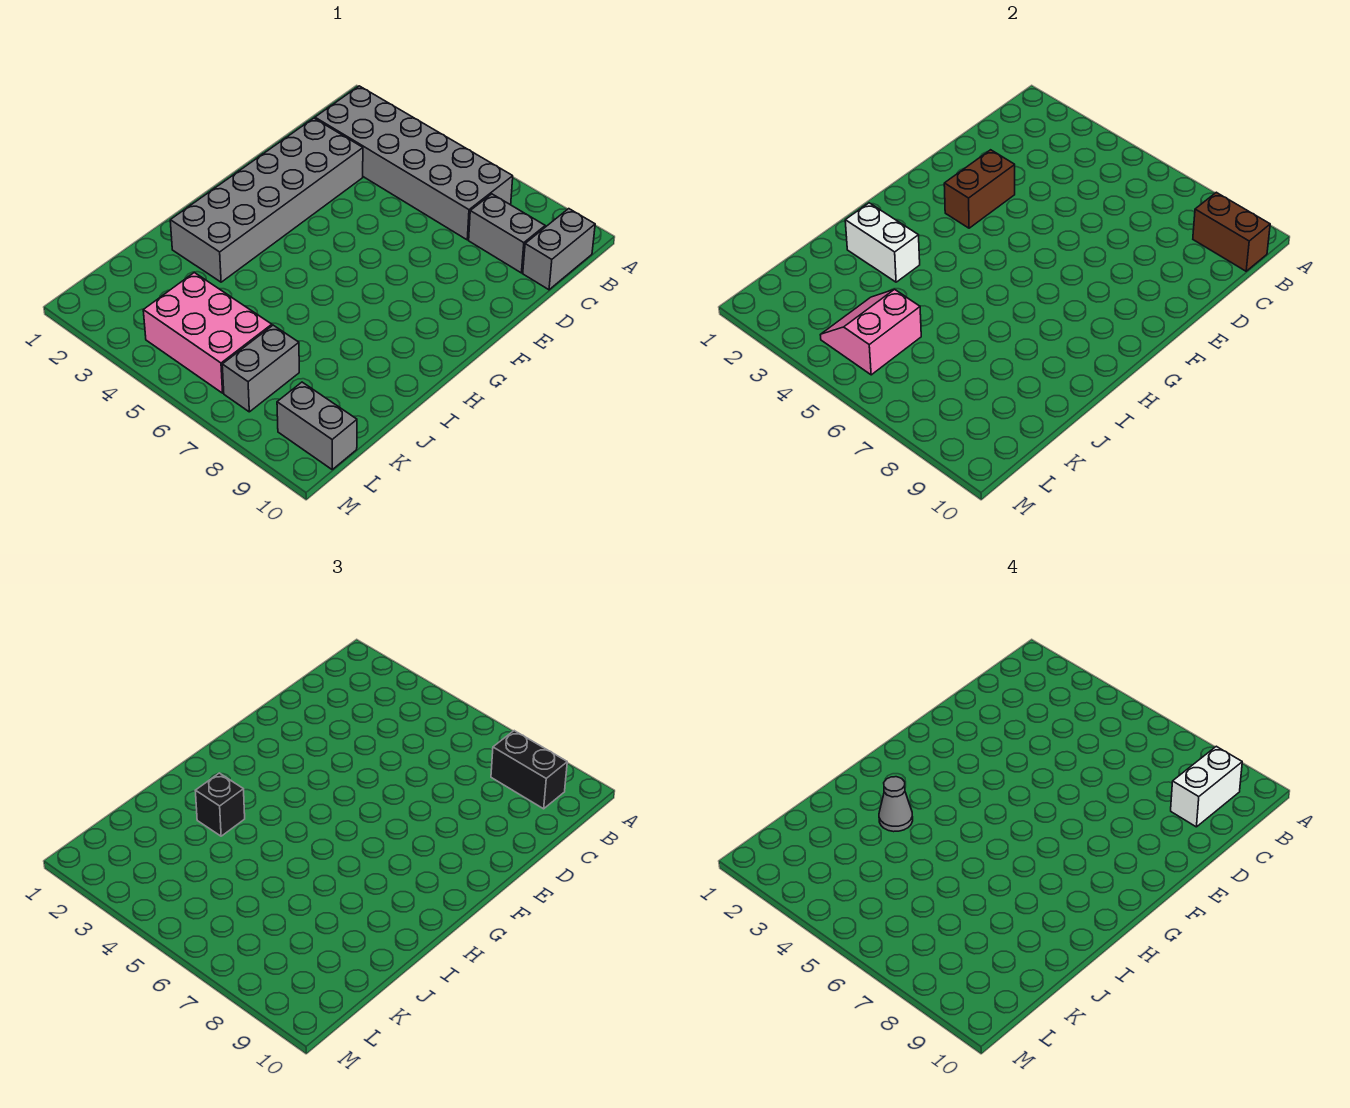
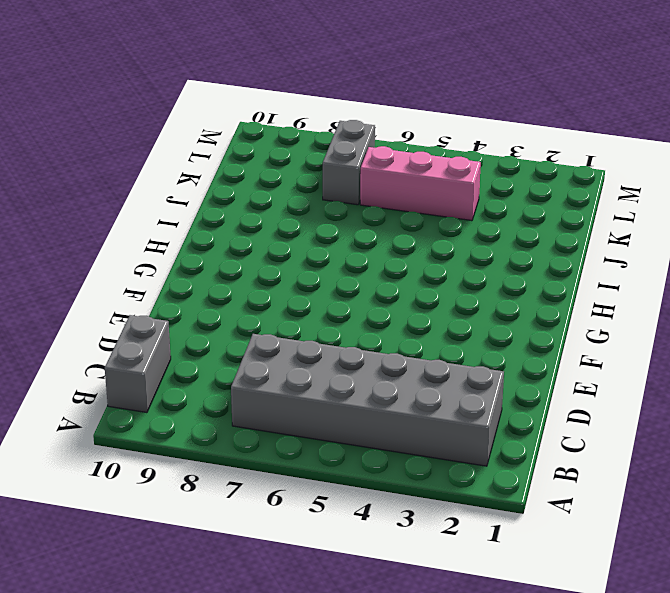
pink brick K4:K6 level 1 -> pink brick K4:L6 level 1
none -> grey brick C8:C9 level 1
none -> grey brick D2:I3 level 1
none -> grey brick L9:L10 level 1

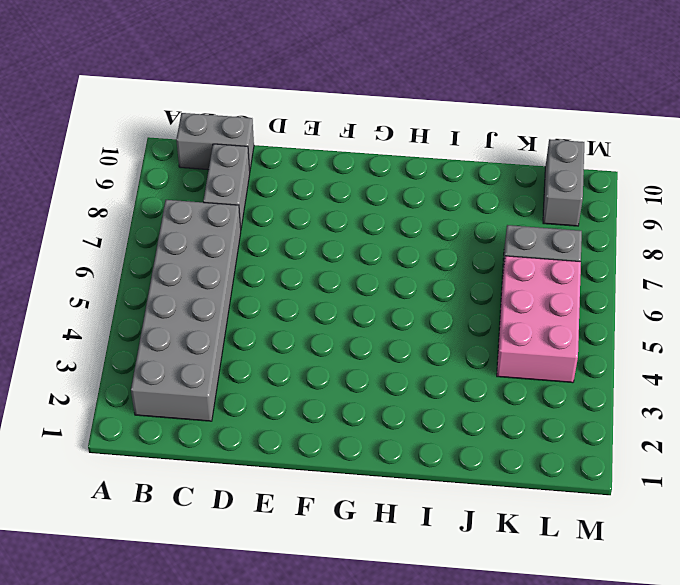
none -> grey brick D2:I3 level 1
none -> brown brick B9:B10 level 2
none -> brown brick E3:F3 level 2

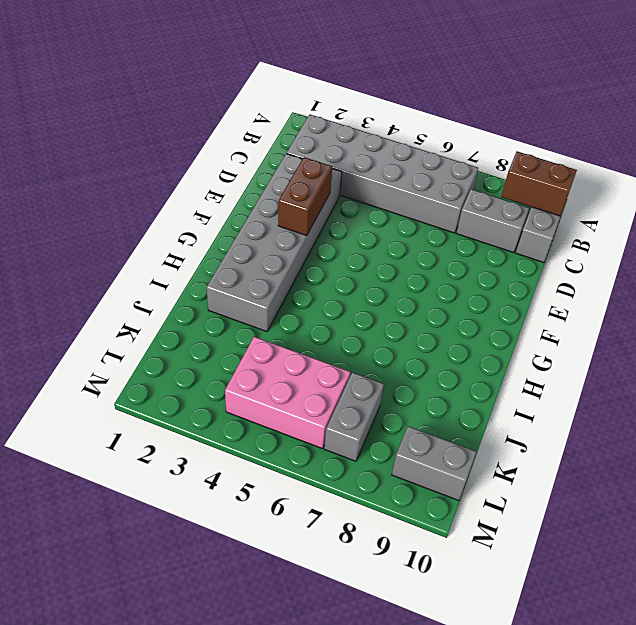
none -> white brick I2:I3 level 2
none -> pink slope K4:L5 level 2 top 5
none -> black brick B8:B9 level 3

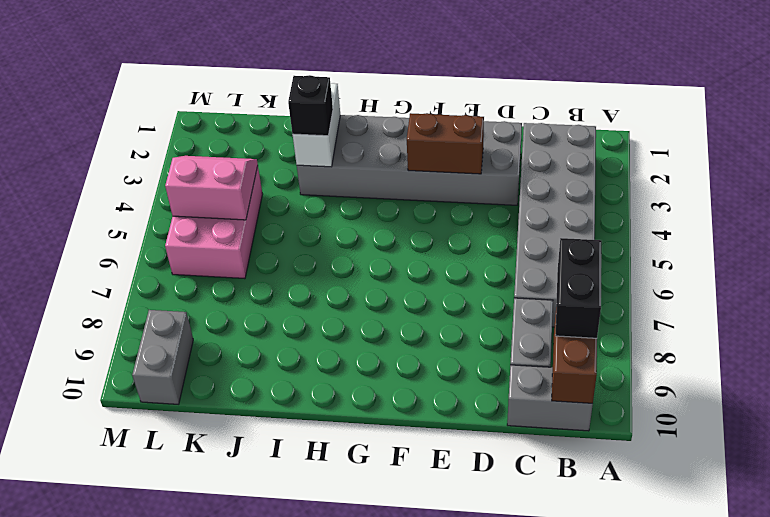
none -> grey brick K7:L7 level 1
none -> white brick B9:C9 level 4
none -> grey cone I3 level 4

